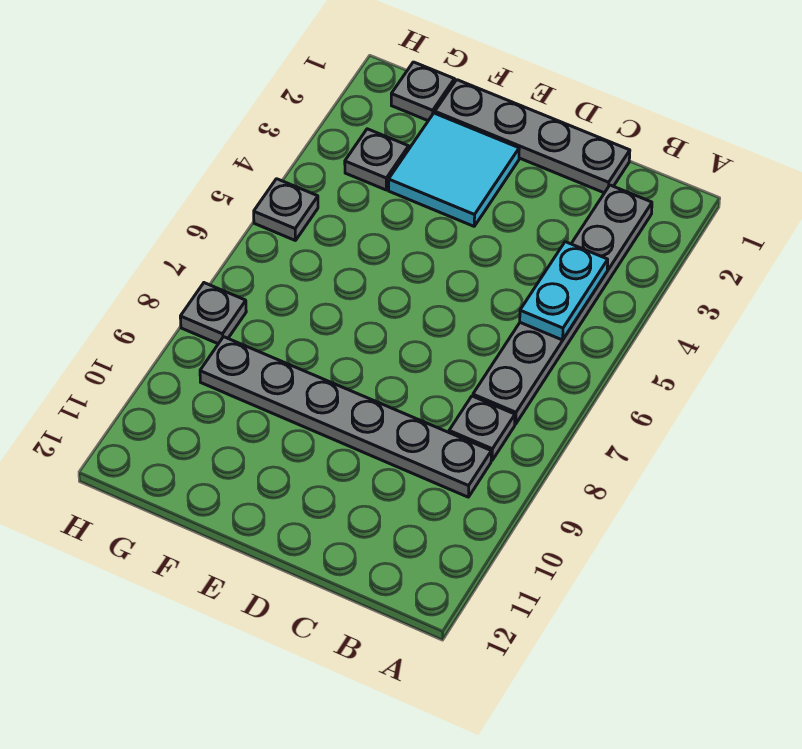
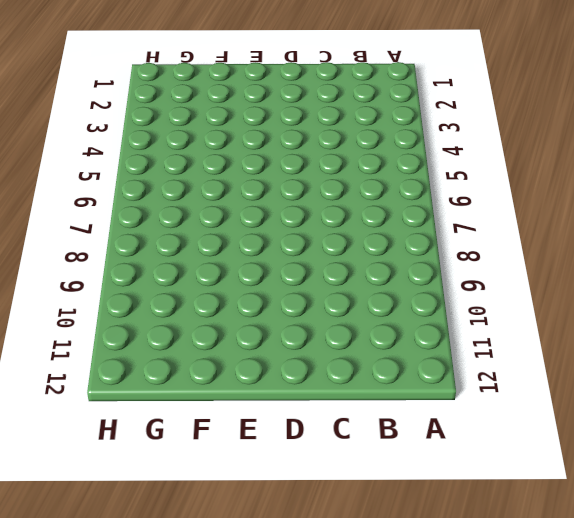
none -> grey plate B2:B7 level 1
none -> grey plate B8 level 1

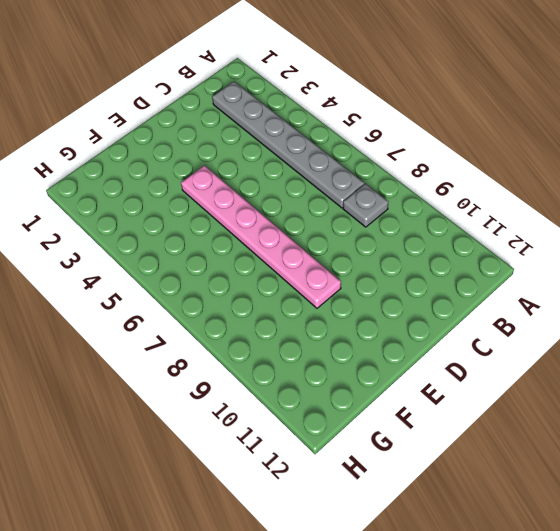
pink plate E4:E9 level 1 -> grey plate B9:G9 level 1
none -> grey plate C1:F1 level 1
none -> cyan tile E2:F3 level 1

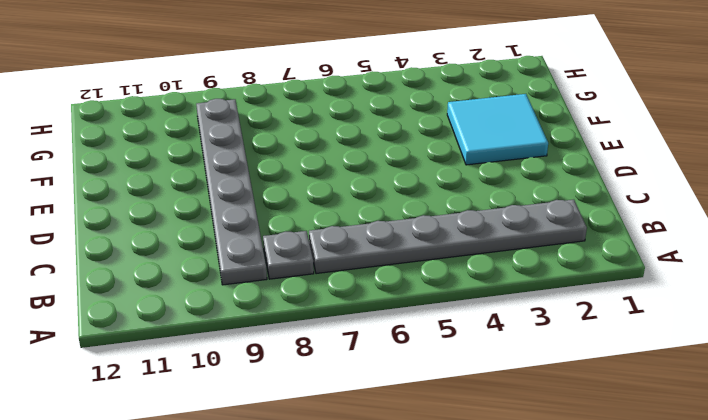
none -> grey plate C1:F1 level 1
none -> grey plate G1 level 1

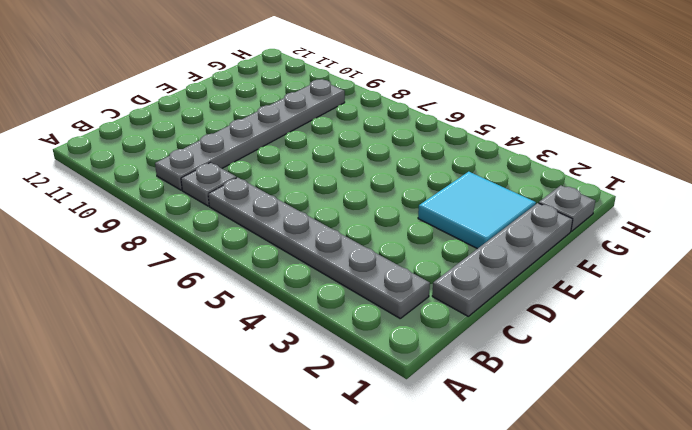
none -> grey plate G3 level 1
none -> grey plate H5 level 1

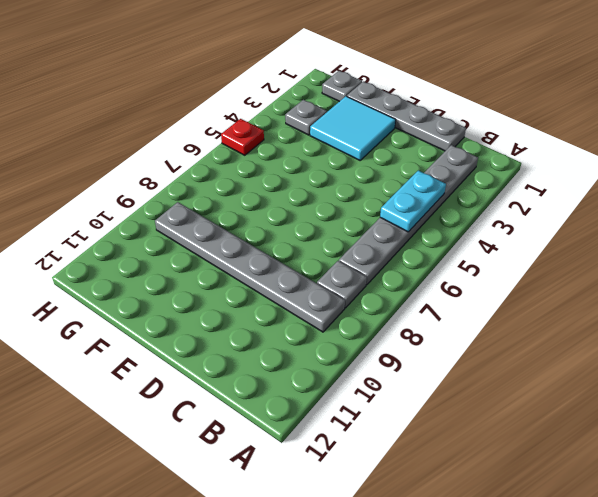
red plate H5 level 1 -> grey plate H5 level 1
none -> grey plate H8 level 1

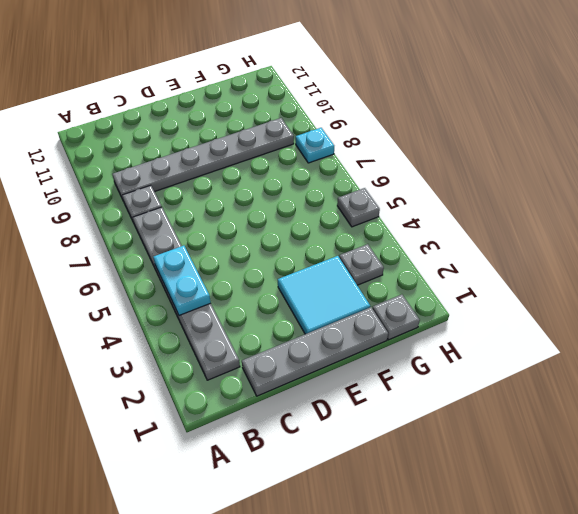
cyan plate H8 level 1 -> grey plate H8 level 1

